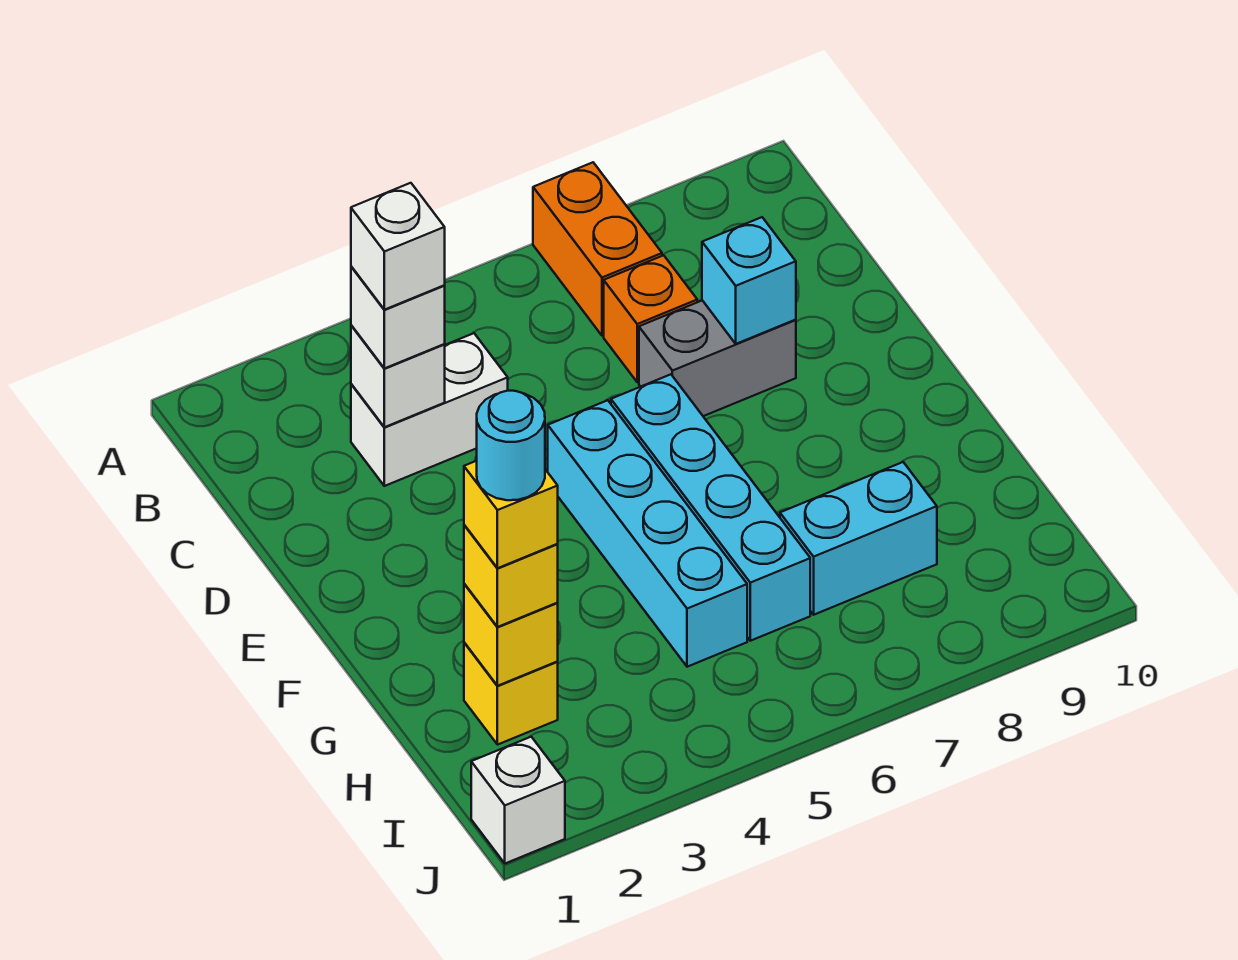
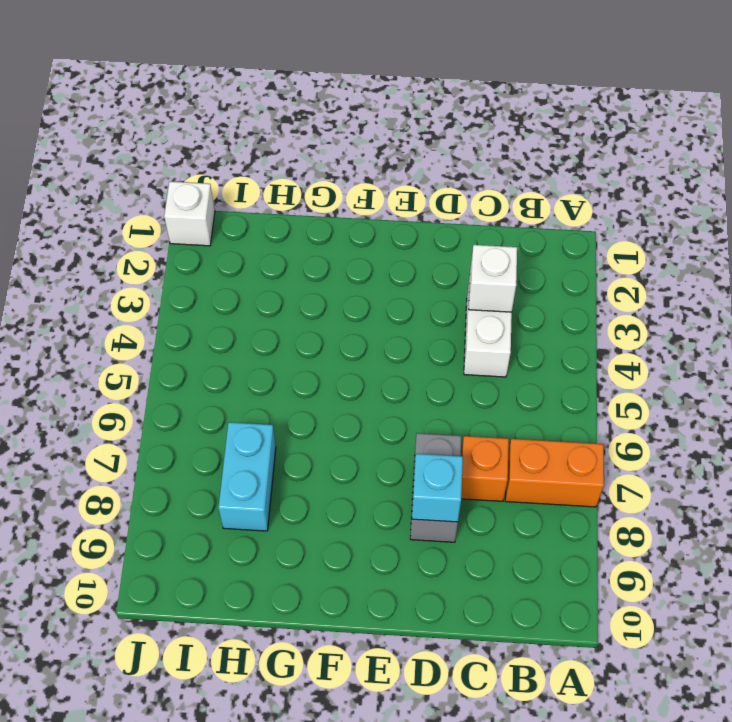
none -> cyan brick E5:H5 level 1
none -> cyan brick E6:H6 level 1
none -> yellow brick H2 level 1

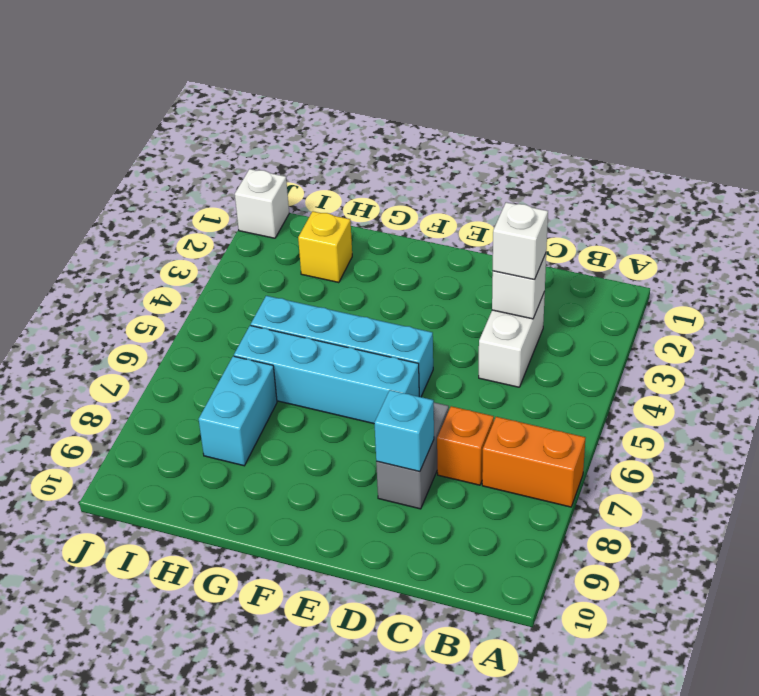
none -> yellow brick H2 level 2
none -> yellow brick H2 level 3
none -> white brick C3 level 4

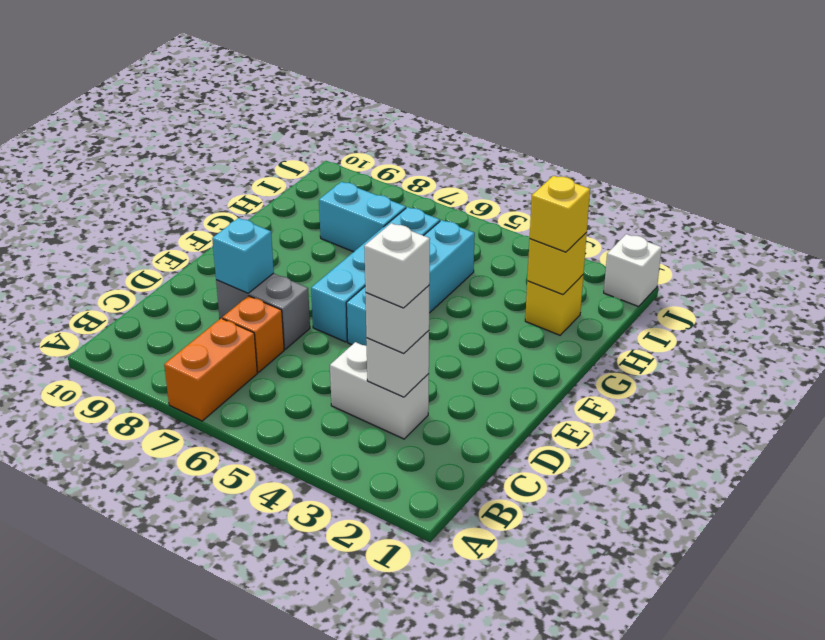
none -> yellow brick H2 level 4
none -> cyan round brick H2 level 5

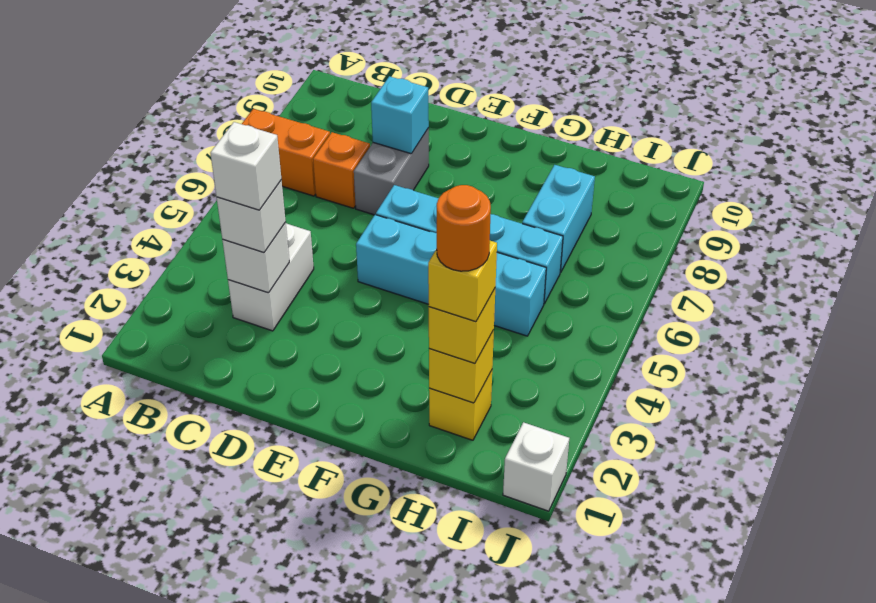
orange round brick H2 level 5 -> cyan round brick H2 level 5

